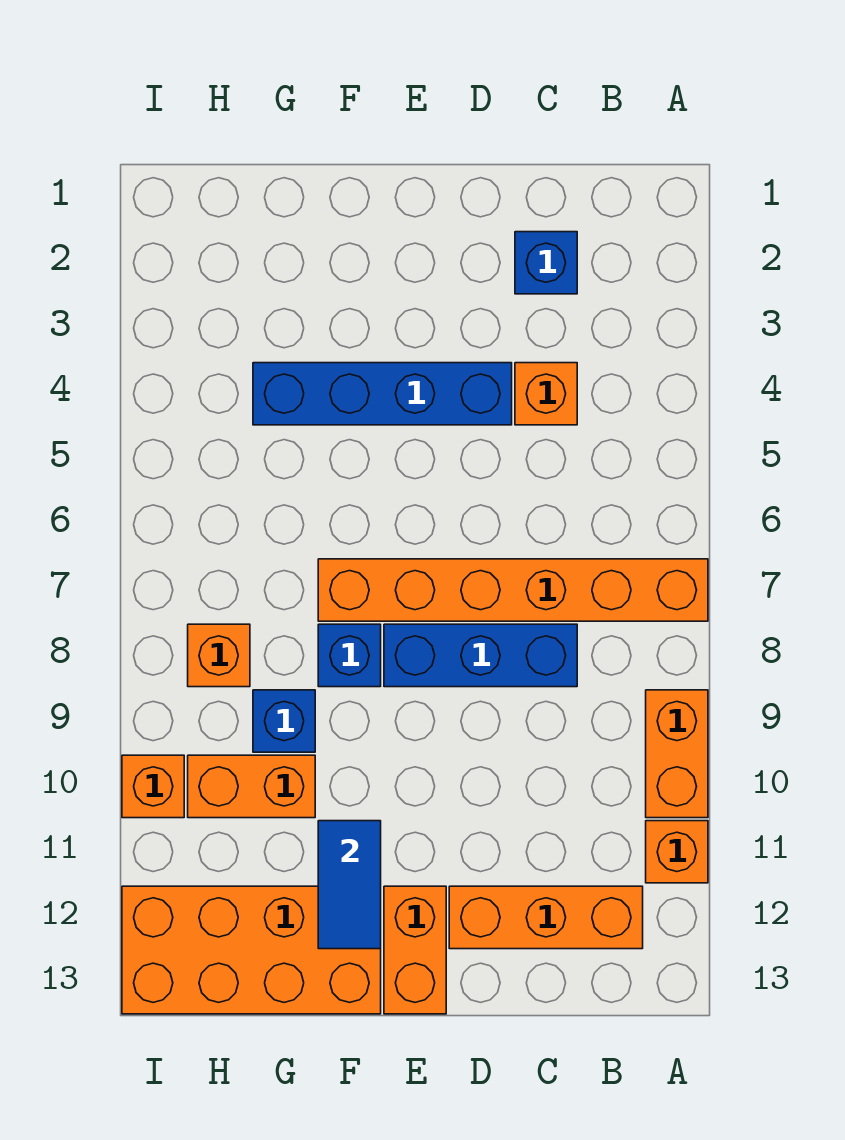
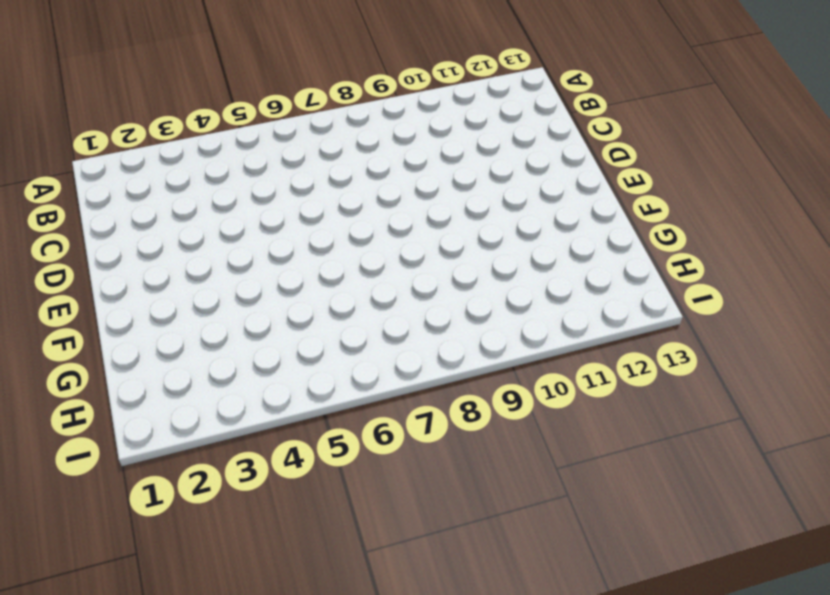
none -> orange brick A7:F7 level 1
none -> orange brick A9:A10 level 1
none -> orange brick A11 level 1

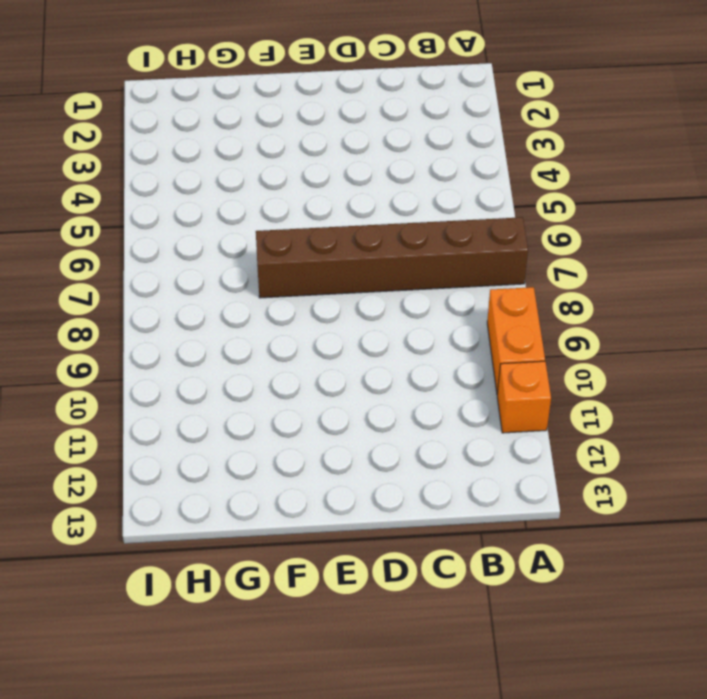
brown brick A7:F7 level 1 -> orange brick A7:F7 level 1
none -> orange brick B12:D12 level 1
none -> blue brick C2 level 1
none -> orange brick C4 level 1

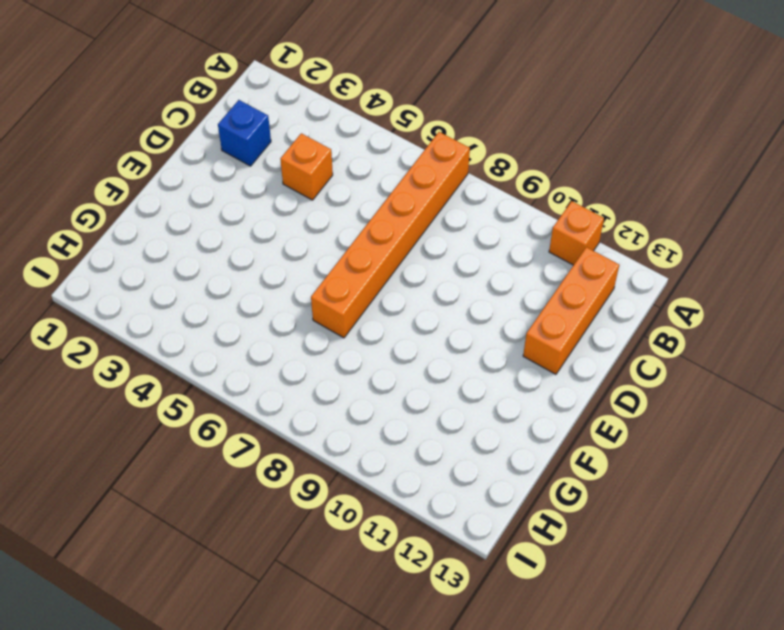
none -> orange brick A9:A10 level 1
none -> blue brick C8:E8 level 1
none -> blue brick D4:G4 level 1

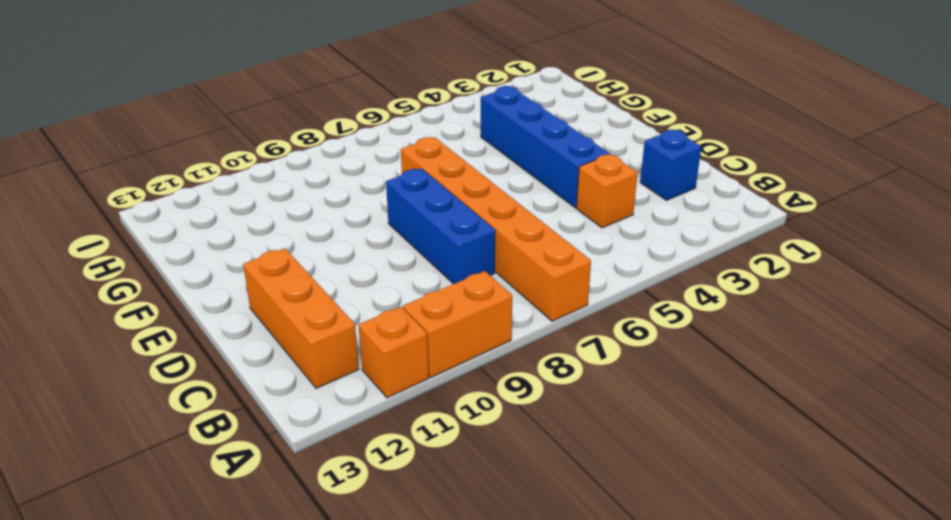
none -> orange brick E12:E13 level 1
none -> blue brick F8 level 1
none -> orange brick F12:I13 level 1

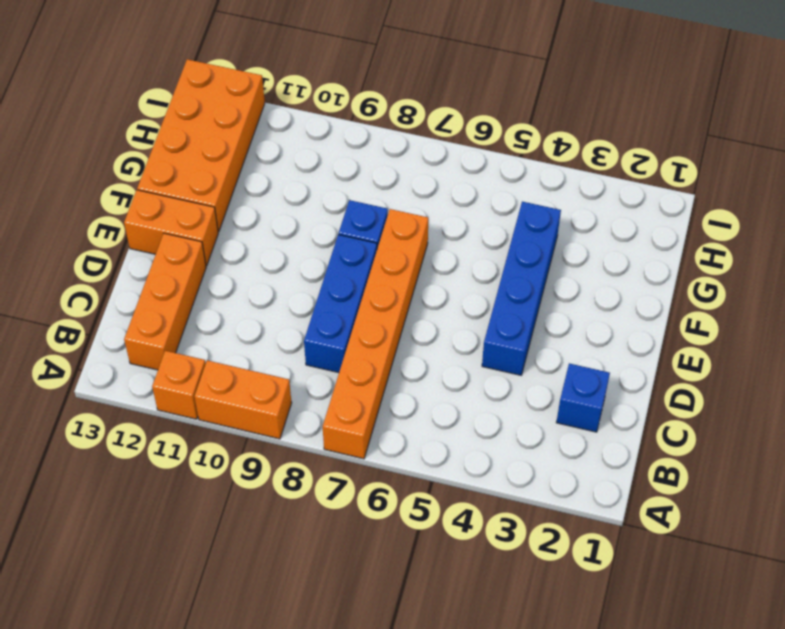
none -> orange brick C4 level 1
none -> blue brick G9 level 1
none -> orange brick G10:H10 level 1

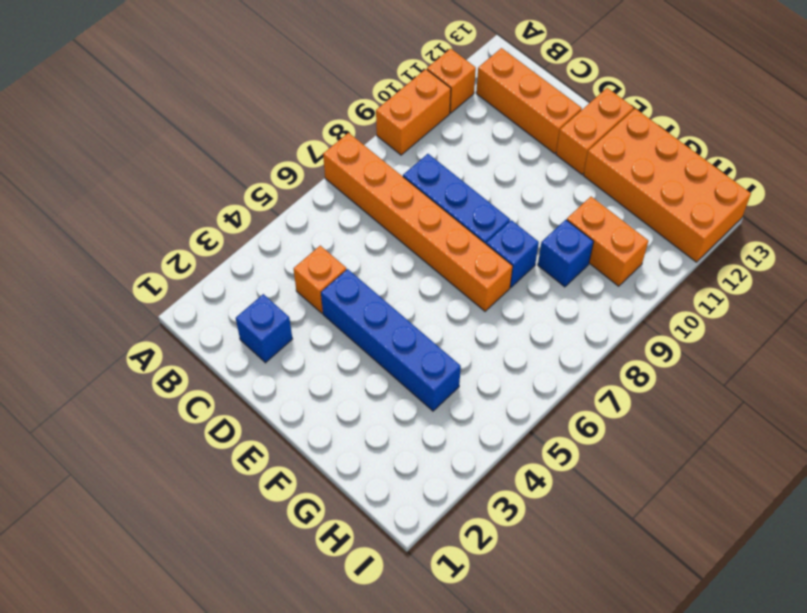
none -> orange brick H8 level 1
none -> orange brick I10 level 1
none -> blue tile F11:F12 level 2

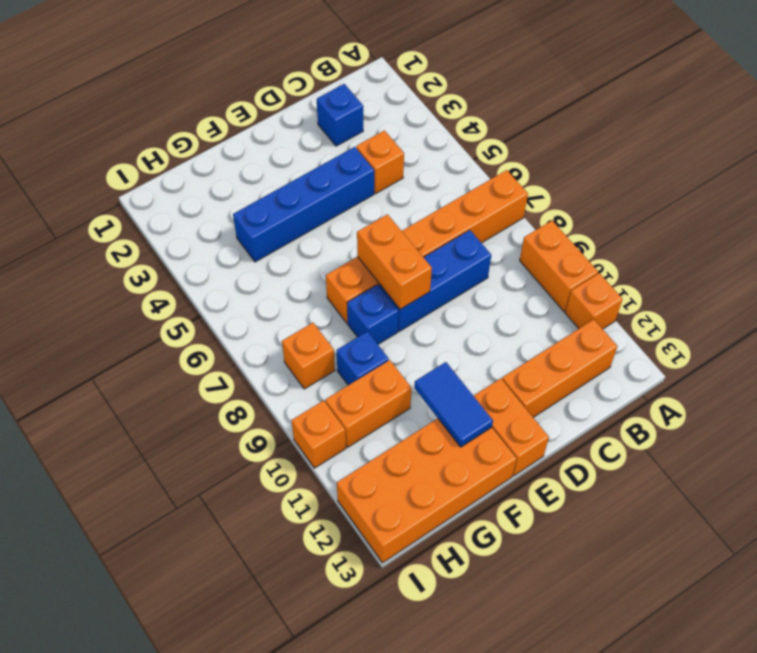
orange brick E7:E8 level 2 -> none

